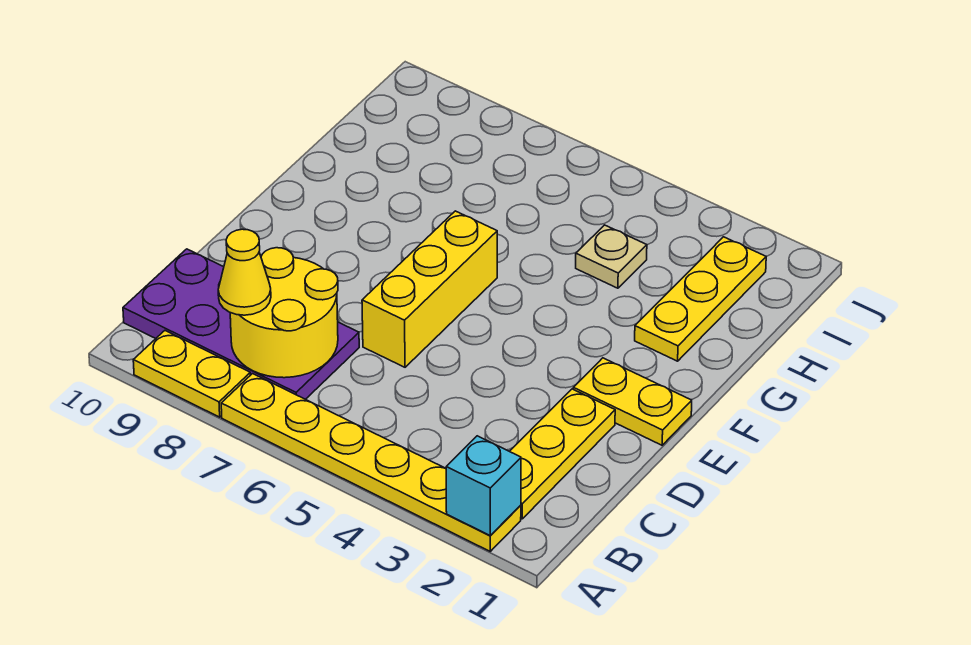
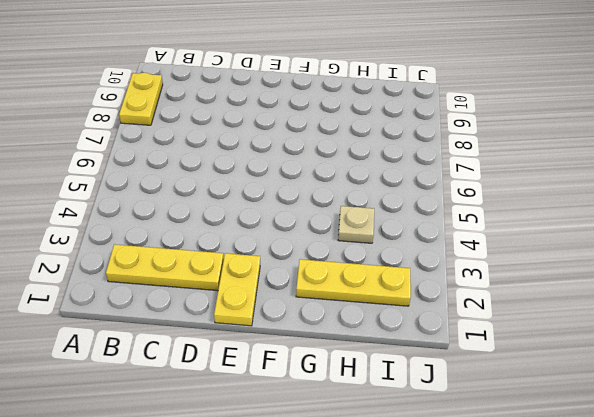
none -> yellow plate A2:A7 level 1
none -> purple plate B7:C10 level 1

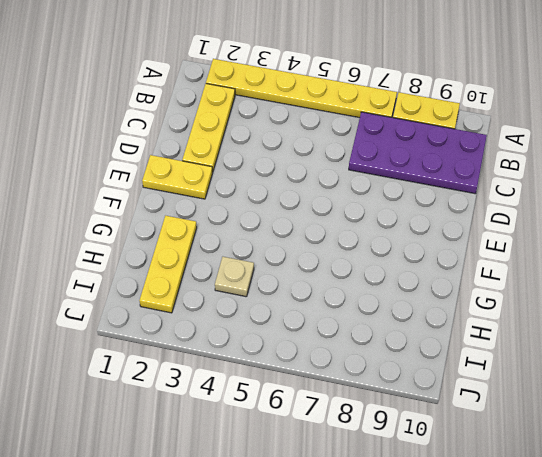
none -> yellow brick D6:F6 level 1
none -> cyan brick A2 level 2

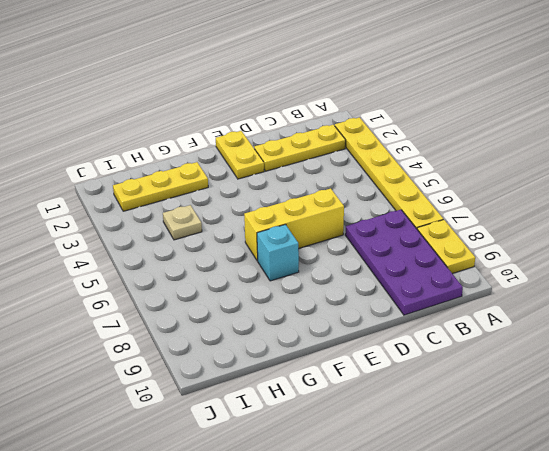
cyan brick F7 level 1 -> cyan brick A2 level 2
none -> yellow round brick B7:C8 level 2
none -> yellow cone B8 level 3

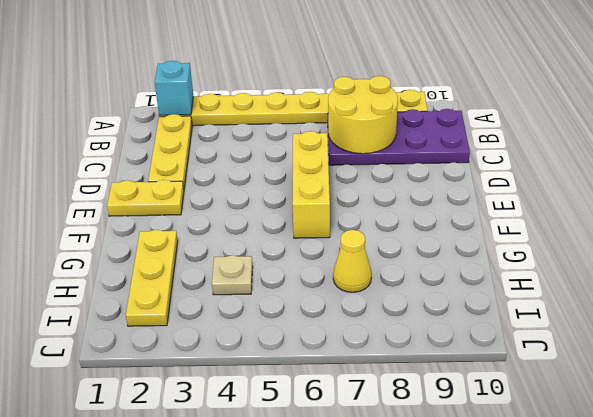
yellow cone H7 level 1 -> yellow cone B8 level 3

